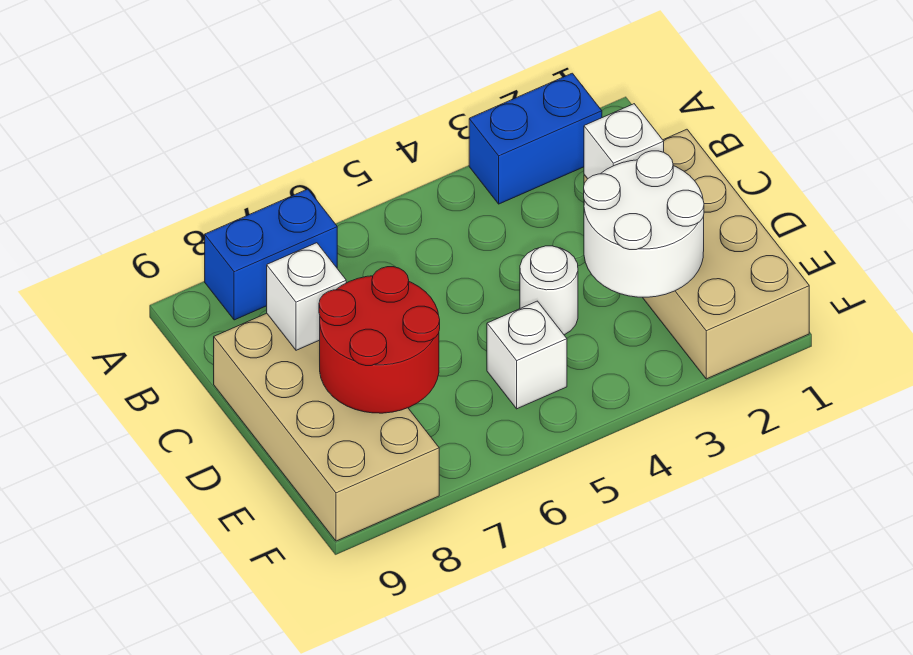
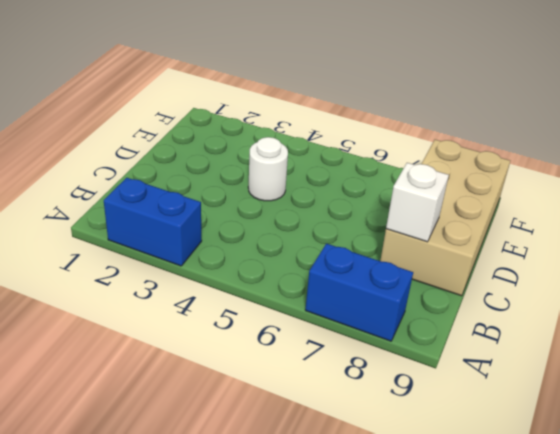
none -> tan brick C1:F2 level 1
none -> white brick E5 level 1

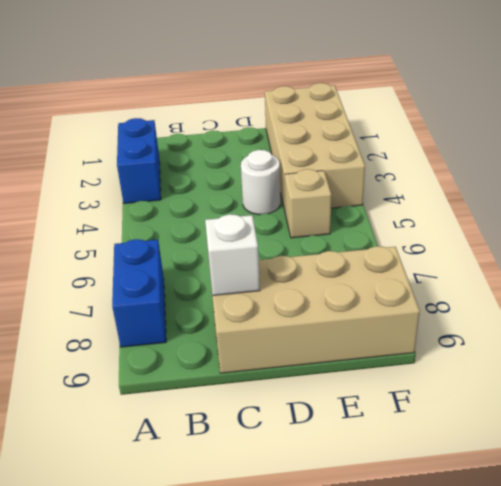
tan brick E1:F4 level 1 -> tan brick C1:F2 level 1
tan brick E5 level 1 -> white brick E5 level 1
none -> white brick C2 level 2
none -> white round brick D2:E3 level 2

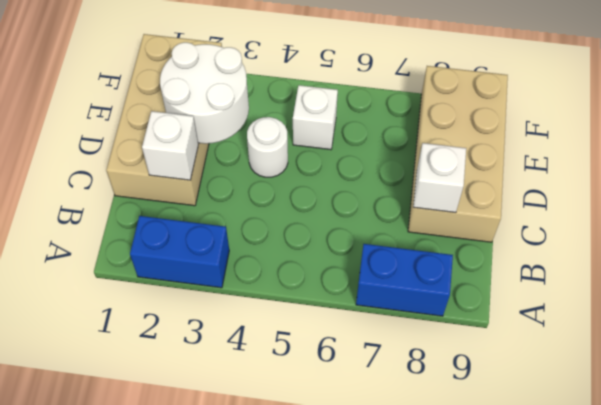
none -> red round brick D7:E8 level 2

